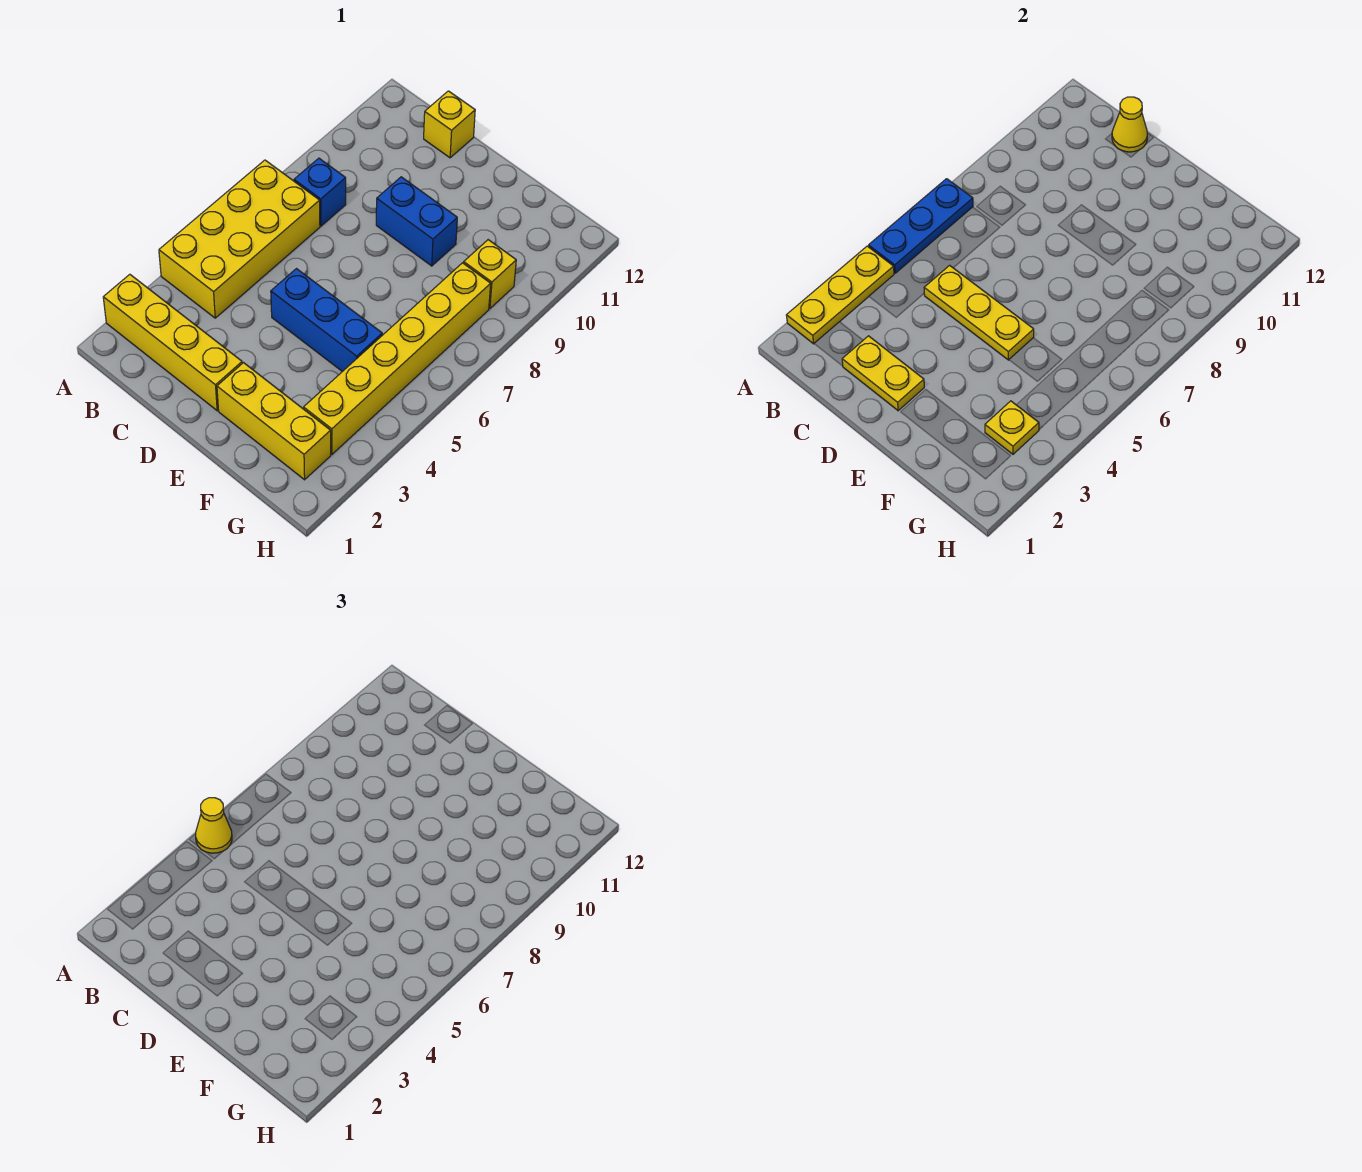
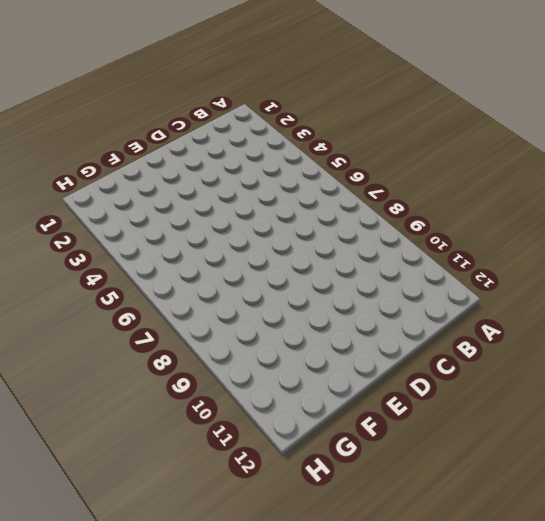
none -> yellow brick A2:D2 level 1
none -> yellow brick A4:B7 level 1
none -> blue brick B8 level 1

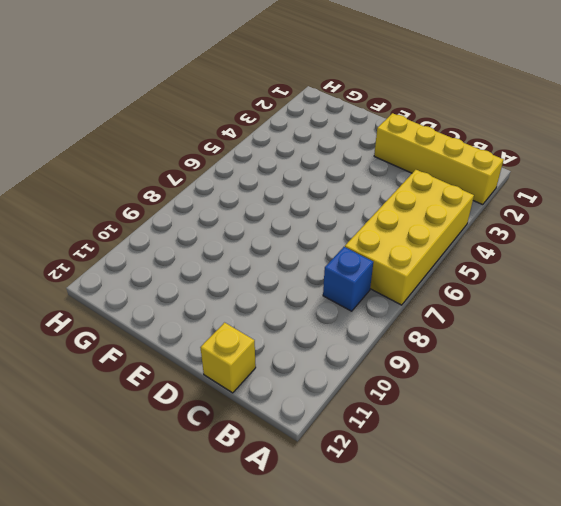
none -> blue brick D5:F5 level 1
none -> blue brick D9:E9 level 1
none -> yellow brick E2:G2 level 1

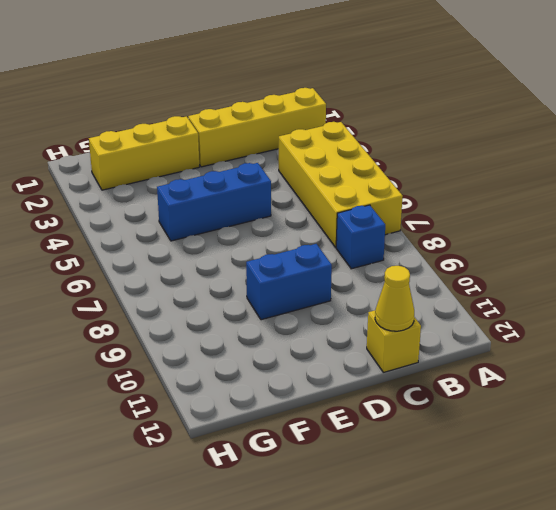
none -> yellow brick G3:G8 level 1
none -> yellow brick G9 level 1
none -> yellow plate A2:A4 level 2

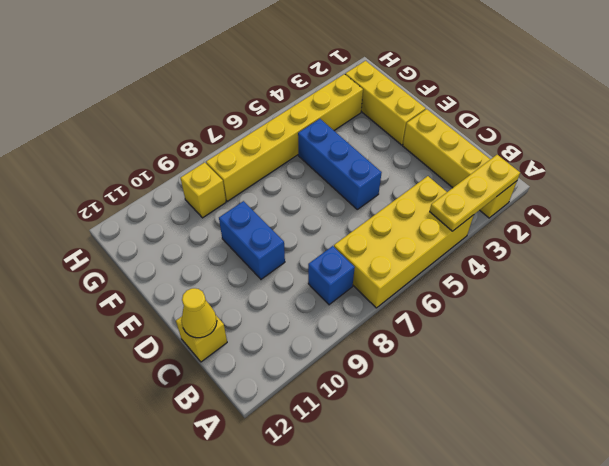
none -> blue plate A5:A7 level 2
none -> yellow plate C2:D2 level 2
none -> yellow plate C5:E5 level 2

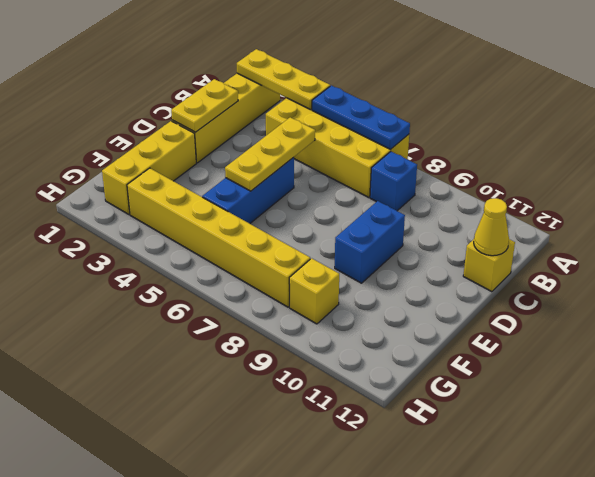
none -> yellow plate G3 level 2
none -> yellow cone A5 level 3

